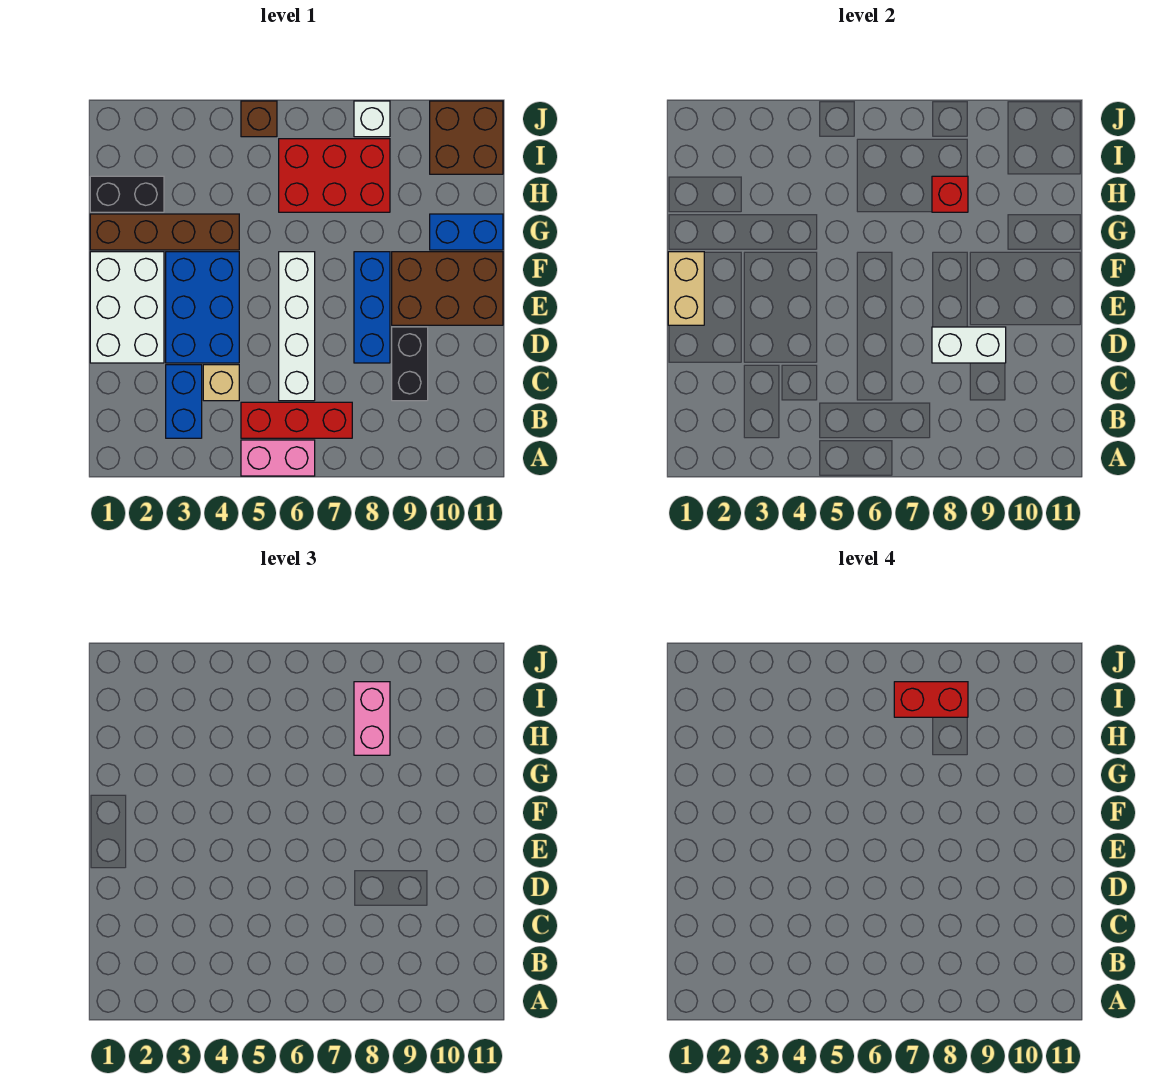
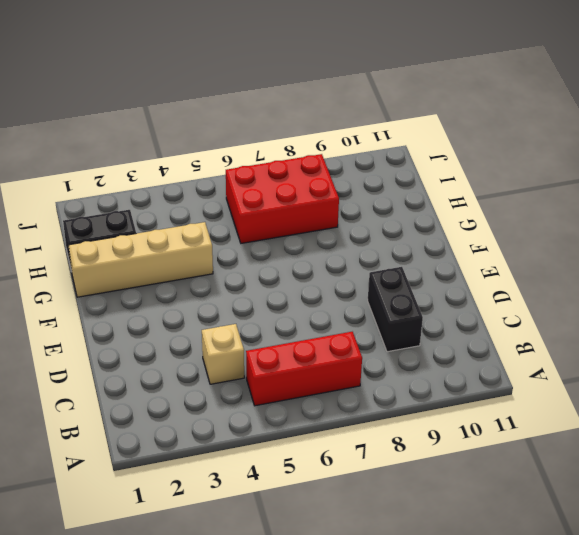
tan brick G1:G4 level 1 -> brown brick G1:G4 level 1
none -> pink brick A5:A6 level 1
none -> blue brick B3:C3 level 1
none -> white brick C6:F6 level 1

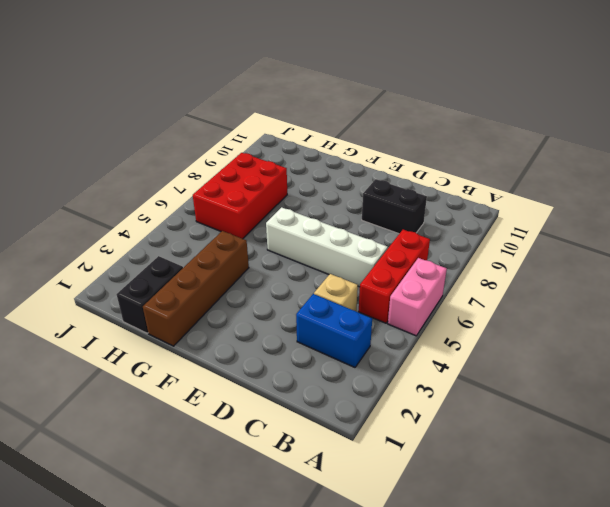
none -> white brick D1:F2 level 1
none -> blue brick D3:F4 level 1
none -> blue brick D8:F8 level 1

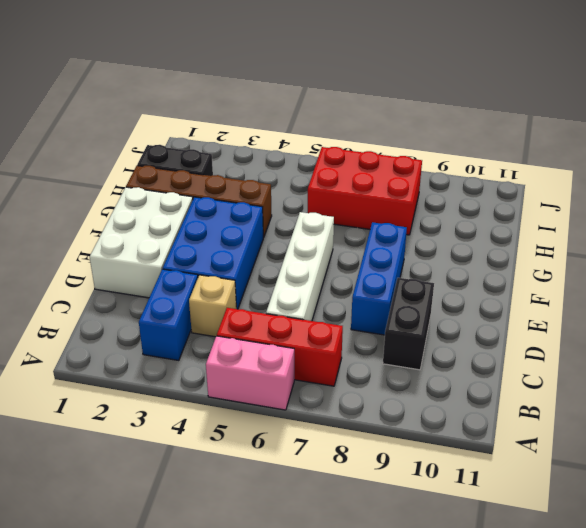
none -> brown brick E9:F11 level 1
none -> blue brick G10:G11 level 1
none -> brown brick I10:J11 level 1

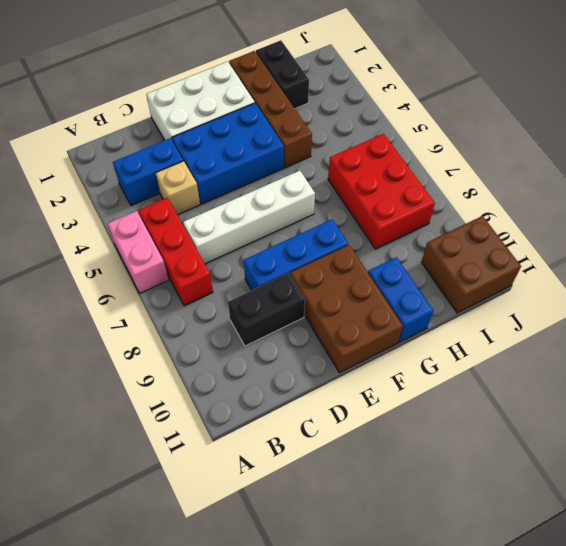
none -> brown brick J5 level 1
none -> white brick J8 level 1
none -> white brick D8:D9 level 2

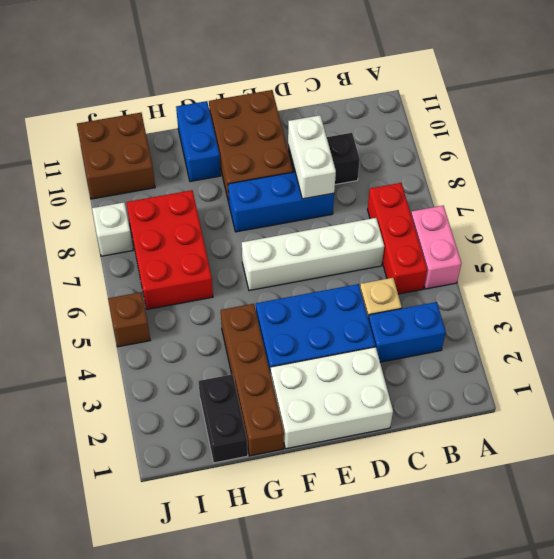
none -> tan brick E1:F1 level 2
none -> red brick H8 level 2
none -> pink brick H8:I8 level 3

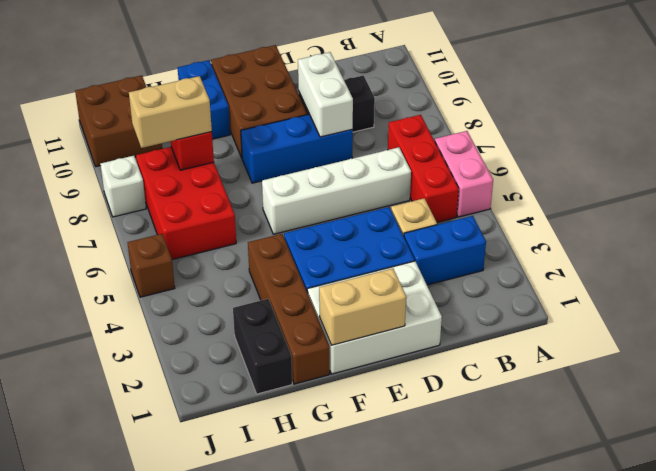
tan brick H8:I8 level 3 -> pink brick H8:I8 level 3
none -> red brick I7:I8 level 4

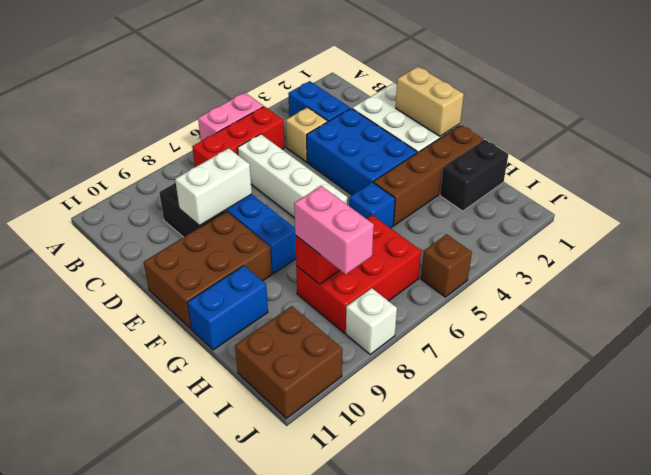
blue brick G5 level 1 -> none
none -> red brick I7:I8 level 4

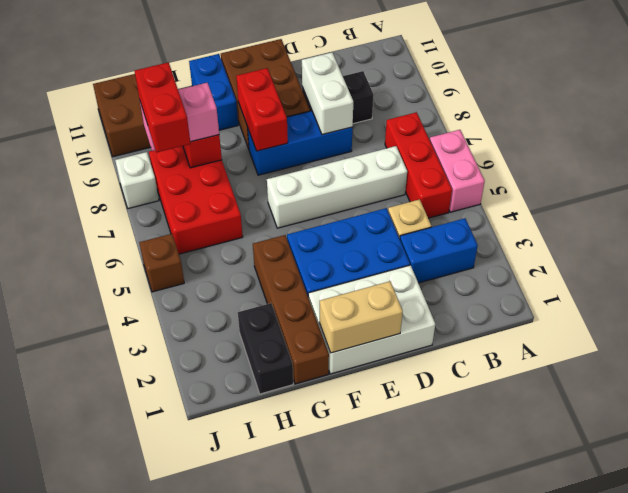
red brick F8:F9 level 2 -> none

